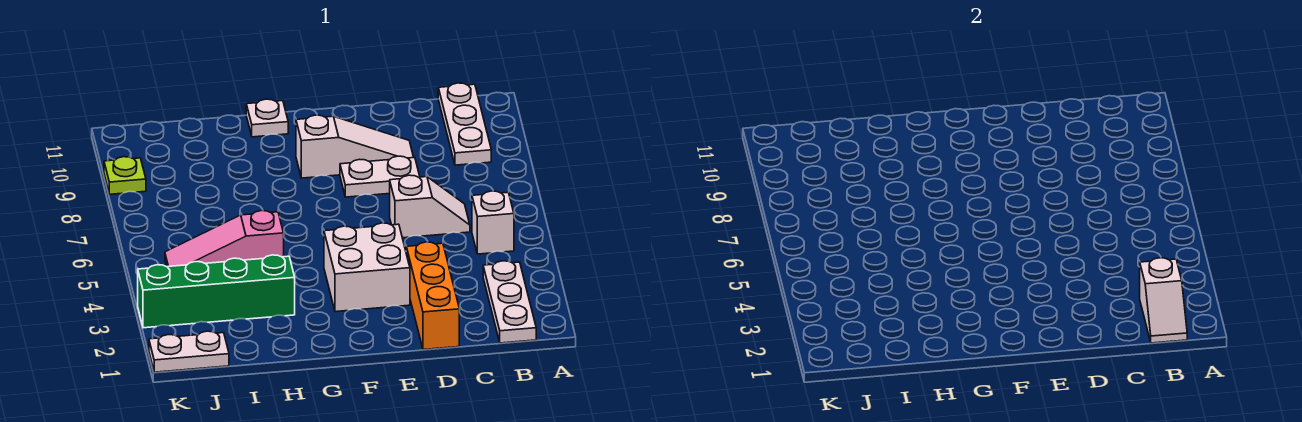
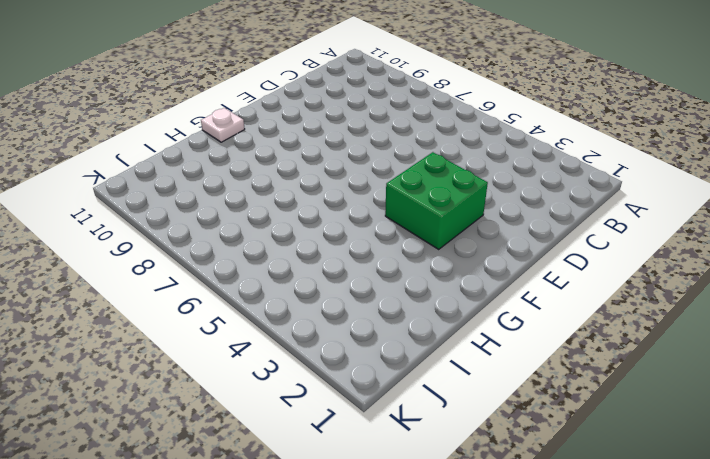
green brick E3:F4 level 1 -> white brick E3:F4 level 1
none -> white plate B1:B3 level 1
none -> white brick B5 level 1
none -> white plate B9:B11 level 1

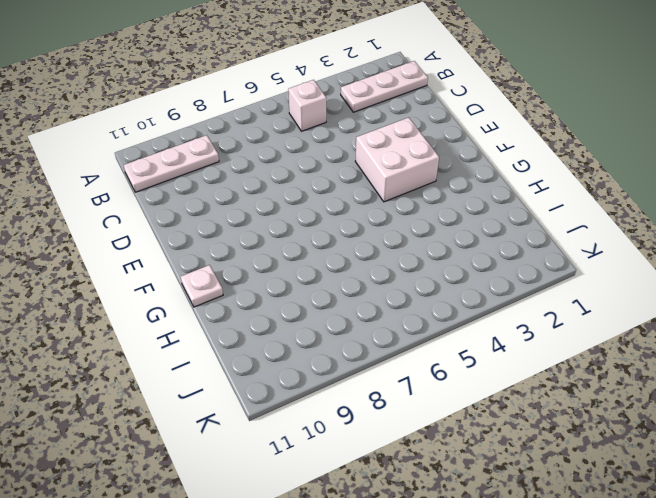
none -> white slope C6:D6 level 1 top D
none -> orange brick D1:D3 level 1
none -> white plate D8:E8 level 1

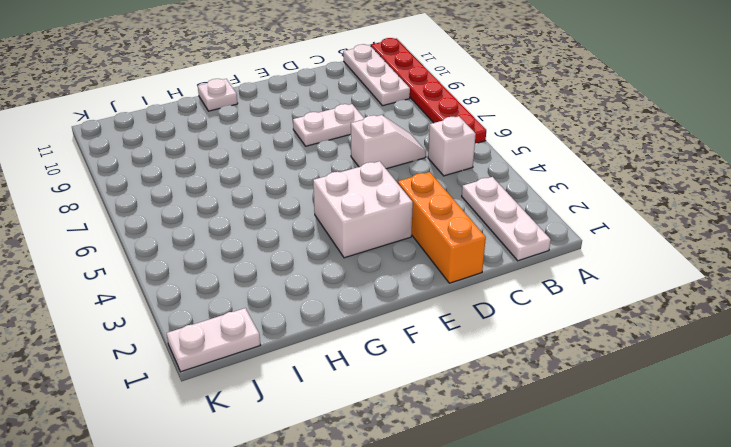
red plate A6:A11 level 1 -> none
none -> white slope D9:F9 level 1 top F
none -> green brick H3:K3 level 1
none -> pink slope H5:J5 level 1 top H

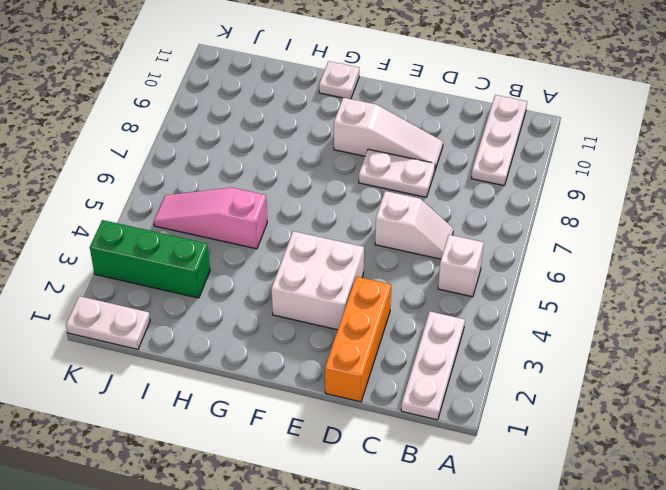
green brick I3:K3 level 1 -> green brick H3:K3 level 1
none -> lime plate K9 level 1
none -> white slope B1:B2 level 2 top 2

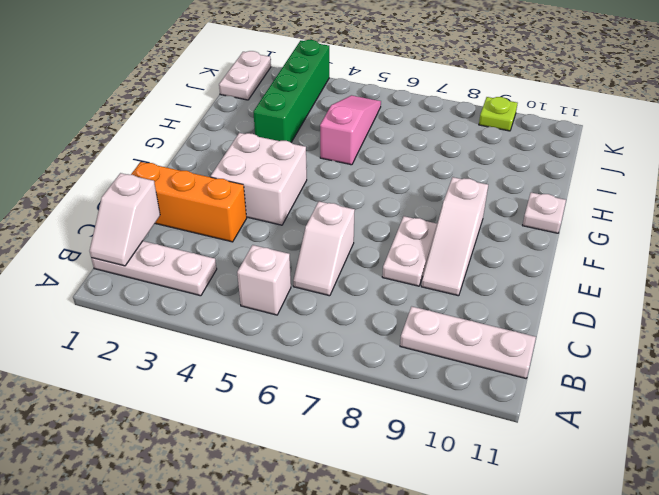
white slope B1:C1 level 2 top C -> white slope B1:B2 level 2 top 2

